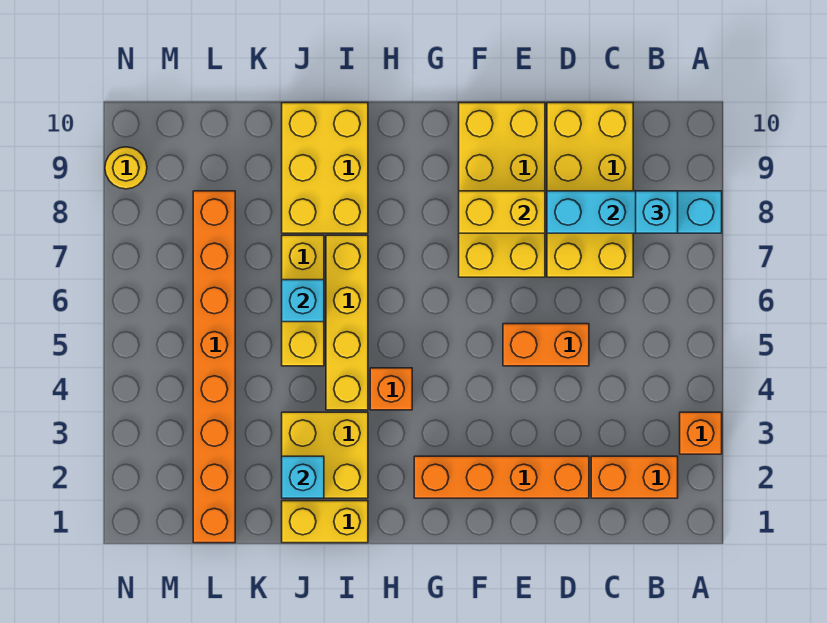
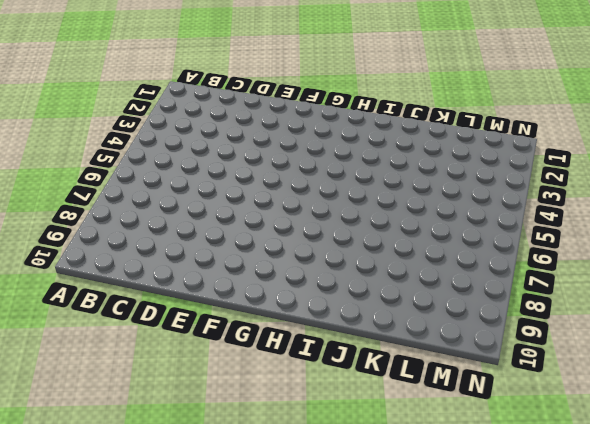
none -> orange brick A3 level 1
none -> orange brick B2:C2 level 1
none -> yellow brick C7:D10 level 1

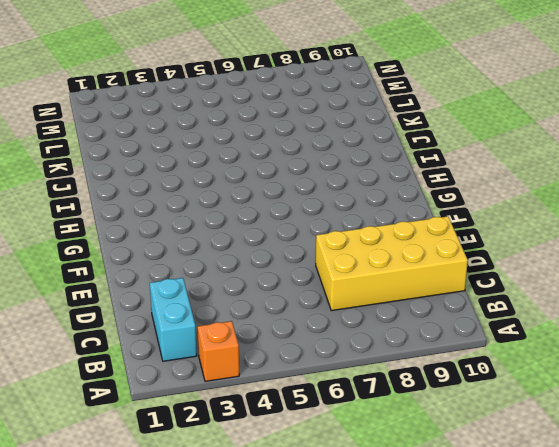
cyan brick B2:C2 level 1 -> orange brick B2:C2 level 1
none -> orange brick D2:G2 level 1
none -> orange brick D5:E5 level 1
none -> yellow brick E7:F10 level 1

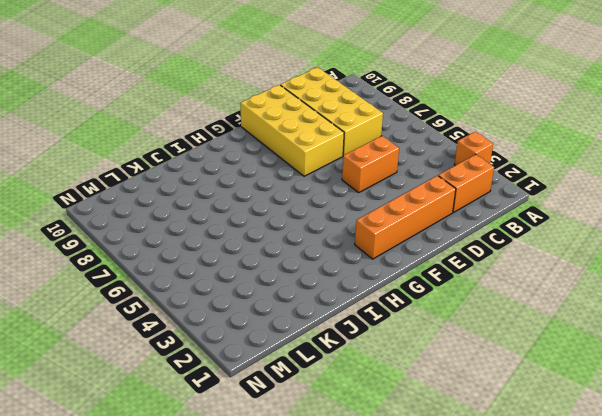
none -> orange brick H4 level 1
none -> yellow brick I1:J1 level 1
none -> yellow brick I2:J3 level 1

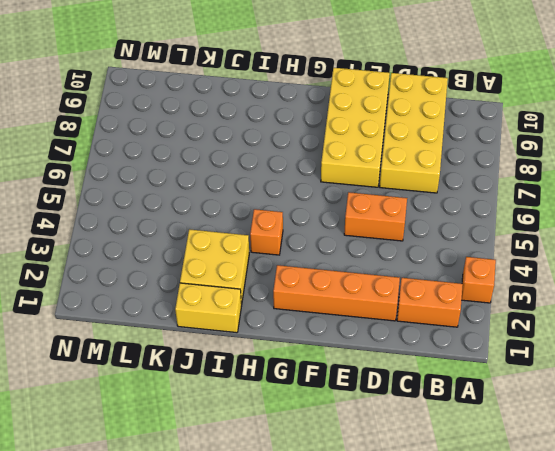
none -> yellow brick I4:I7 level 1
none -> yellow brick I8:J10 level 1
none -> yellow brick J5:J7 level 1

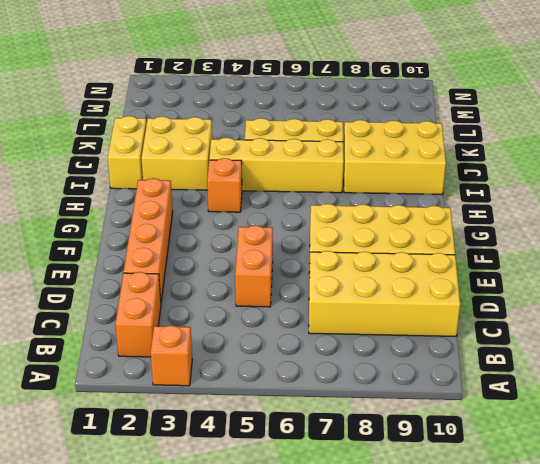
none -> orange brick L1:L8 level 1
none -> yellow round brick N9 level 1
none -> cyan brick A8:D8 level 2

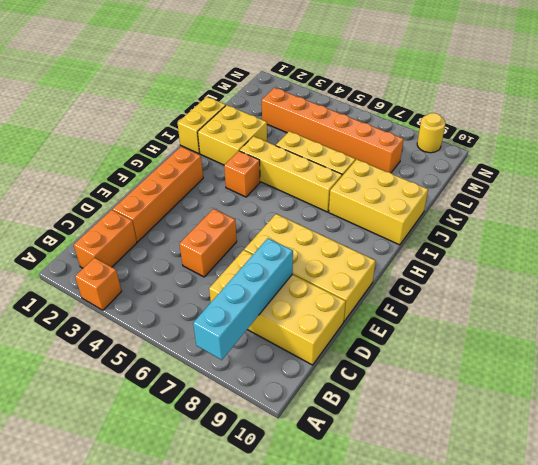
orange brick L3:L8 level 1 -> orange brick L1:L8 level 1
none -> yellow brick E8:F8 level 2
none -> cyan brick J2 level 2
none -> cyan brick J6 level 2

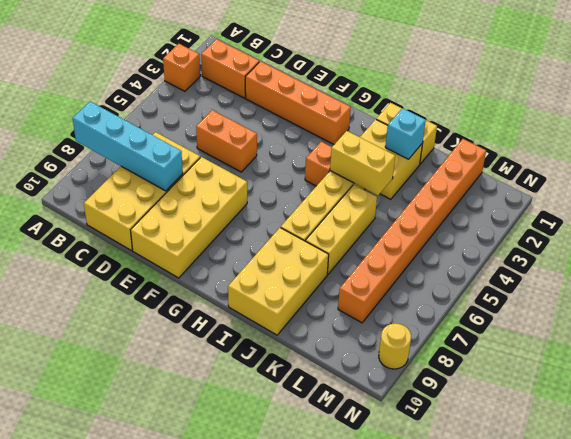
yellow brick I4:J4 level 2 -> yellow brick E8:F8 level 2
none -> cyan brick J6 level 2
none -> cyan brick B8 level 3

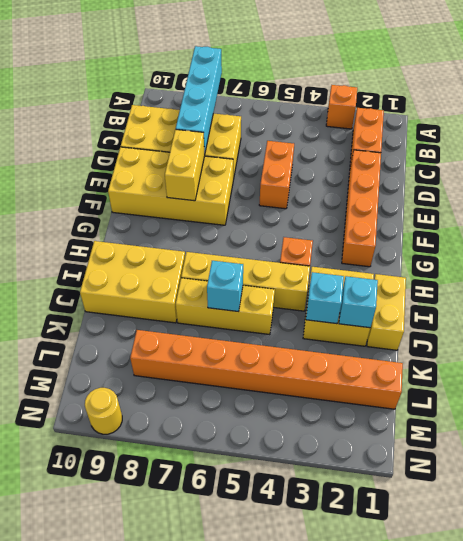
cyan brick J3 level 2 -> cyan brick B8 level 3

